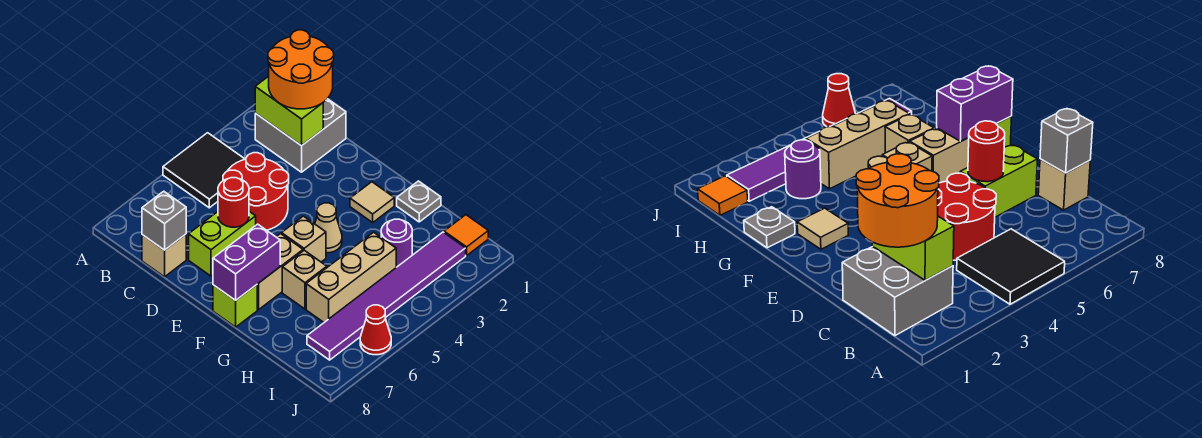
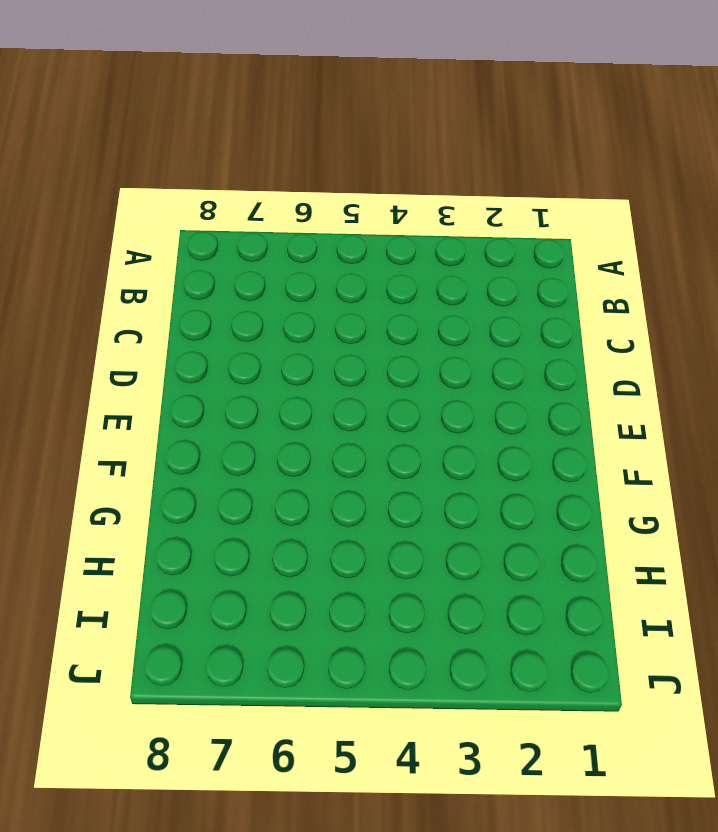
none -> black tile A4:B5 level 1
none -> grey brick B1:C2 level 1
none -> red round brick C4:D5 level 1

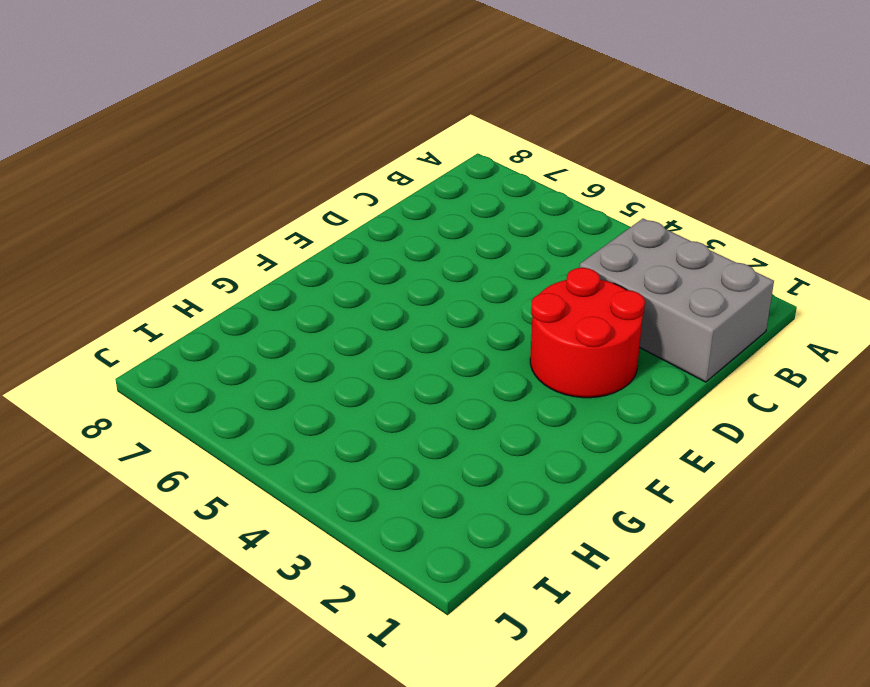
grey brick B1:C3 level 1 -> grey brick B1:C2 level 1
red round brick D2:E3 level 1 -> red round brick C4:D5 level 1
none -> black tile A4:B5 level 1
none -> tan brick C8 level 1
none -> lime brick D6:D7 level 1

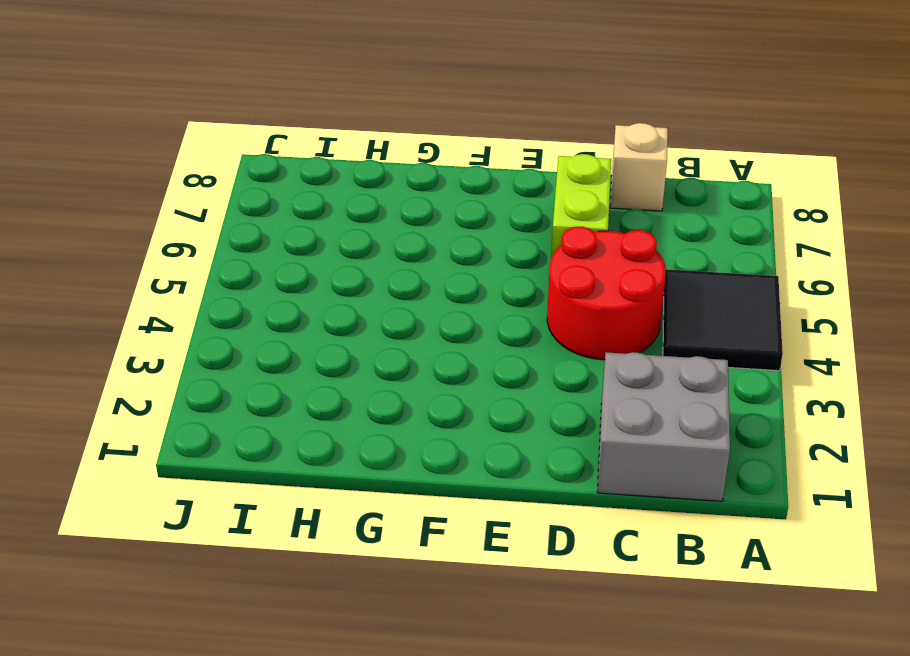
none -> tan tile F2 level 1
none -> tan cone F4 level 1
none -> tan brick F5 level 1

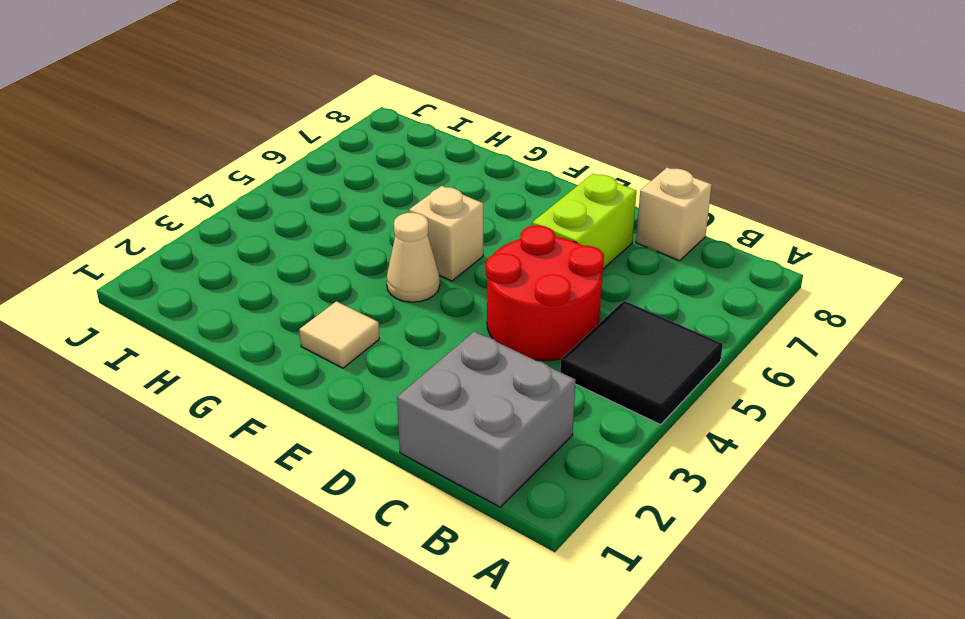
none -> tan brick F6:F7 level 1
none -> lime brick F8 level 1
none -> grey plate G1 level 1

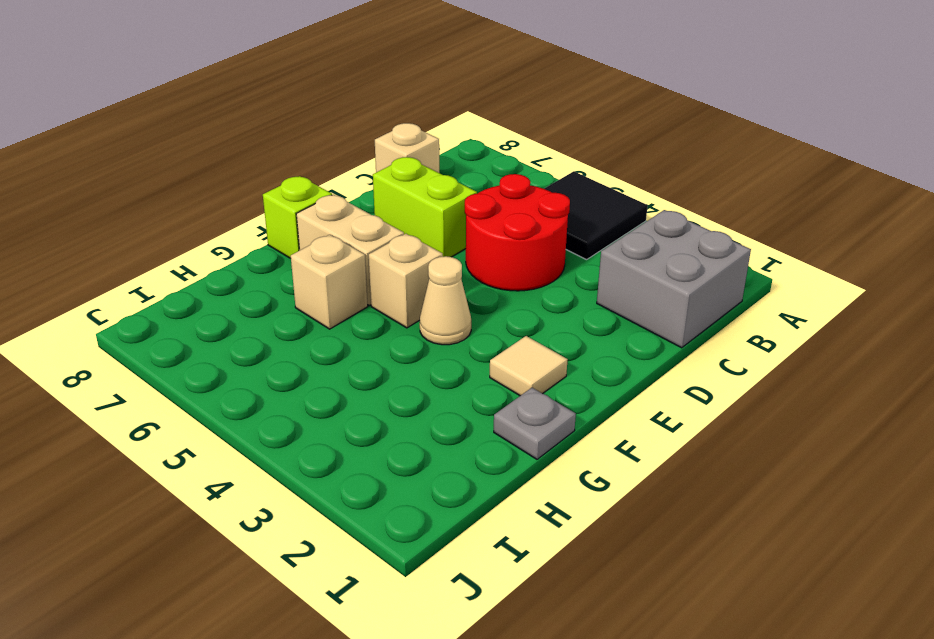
none -> purple round brick H3 level 1
none -> tan brick H4:H6 level 1
none -> orange tile I1 level 1

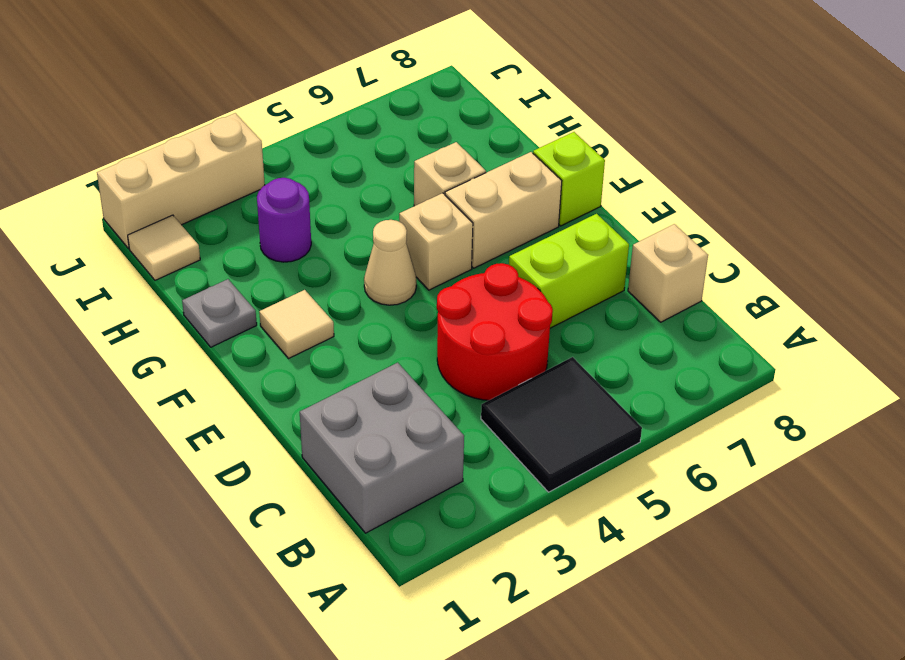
tan tile I1 level 1 -> orange tile I1 level 1
tan brick J1:J3 level 1 -> tan brick H4:H6 level 1
none -> purple tile I2:I7 level 1
none -> red cone J6 level 1
none -> lime brick B2:C2 level 2

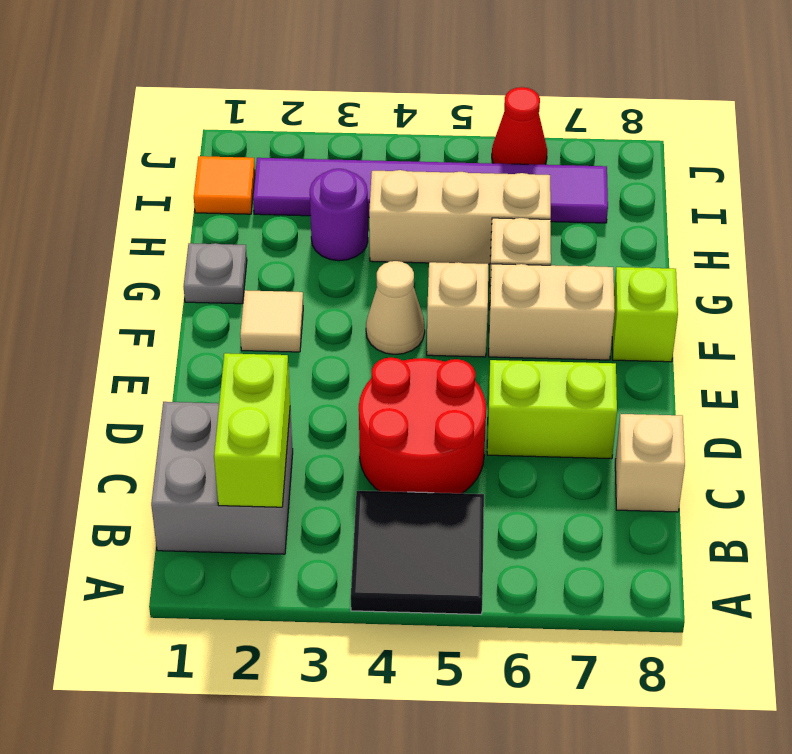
none -> grey brick C8 level 2
none -> red round brick D6 level 2
none -> purple brick F7:F8 level 2

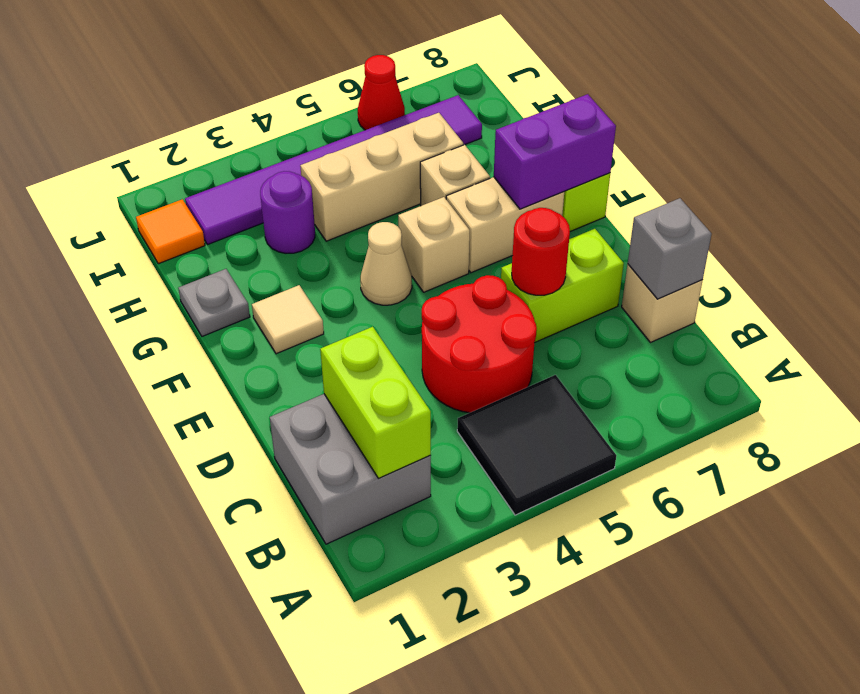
none -> orange round brick B1:C2 level 3

